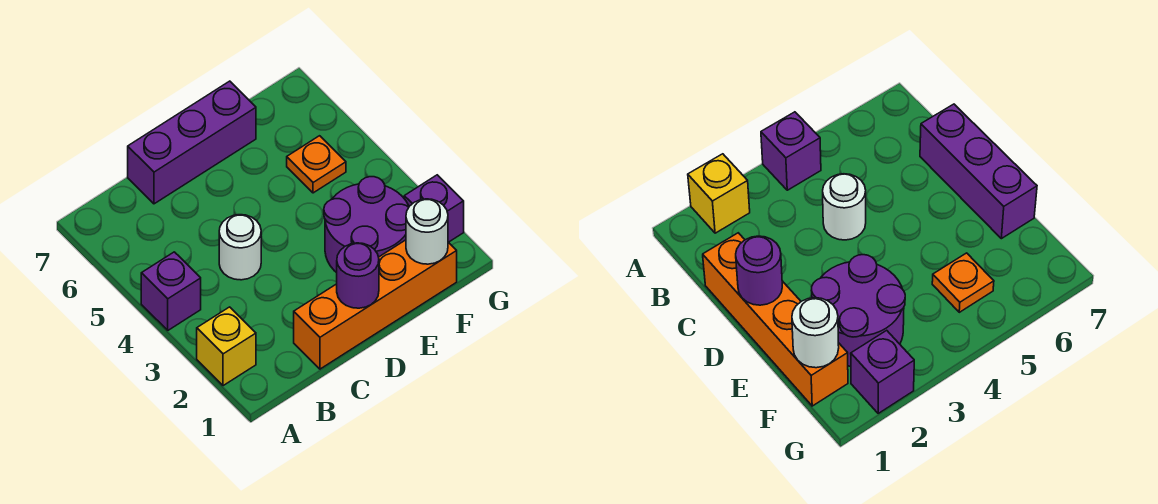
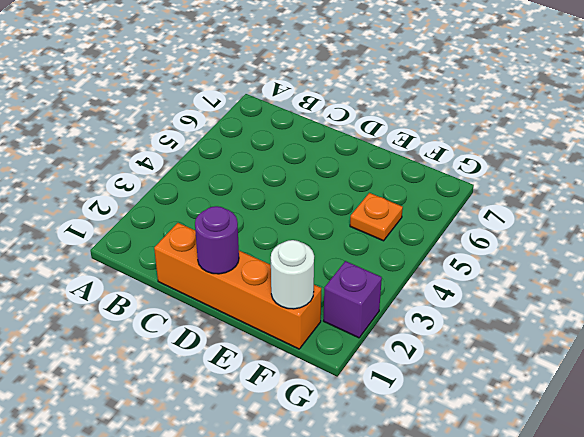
none -> yellow brick A2 level 1
none -> purple brick A4 level 1

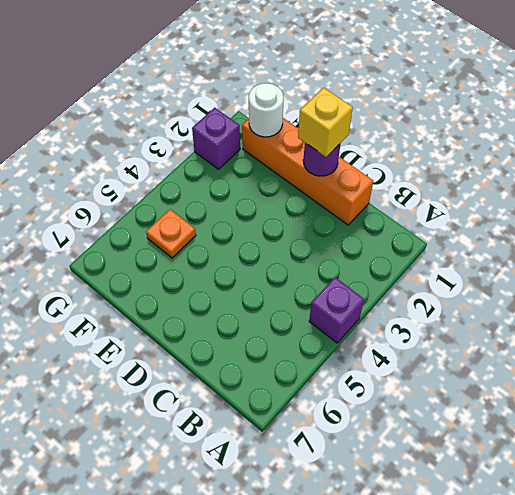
yellow brick D1 level 3 -> yellow brick A2 level 1
none -> white round brick C4 level 1
none -> purple brick C7:E7 level 1

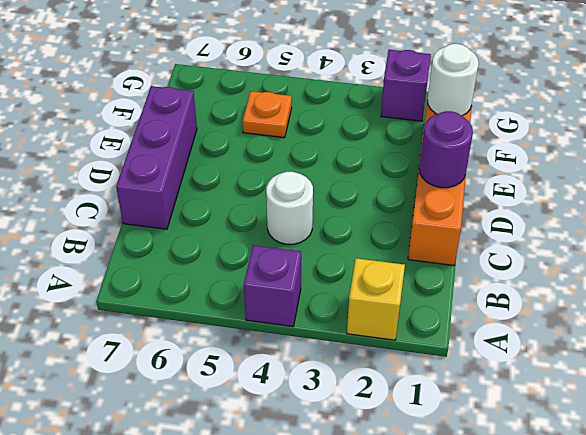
none -> purple round brick E2:F3 level 1

